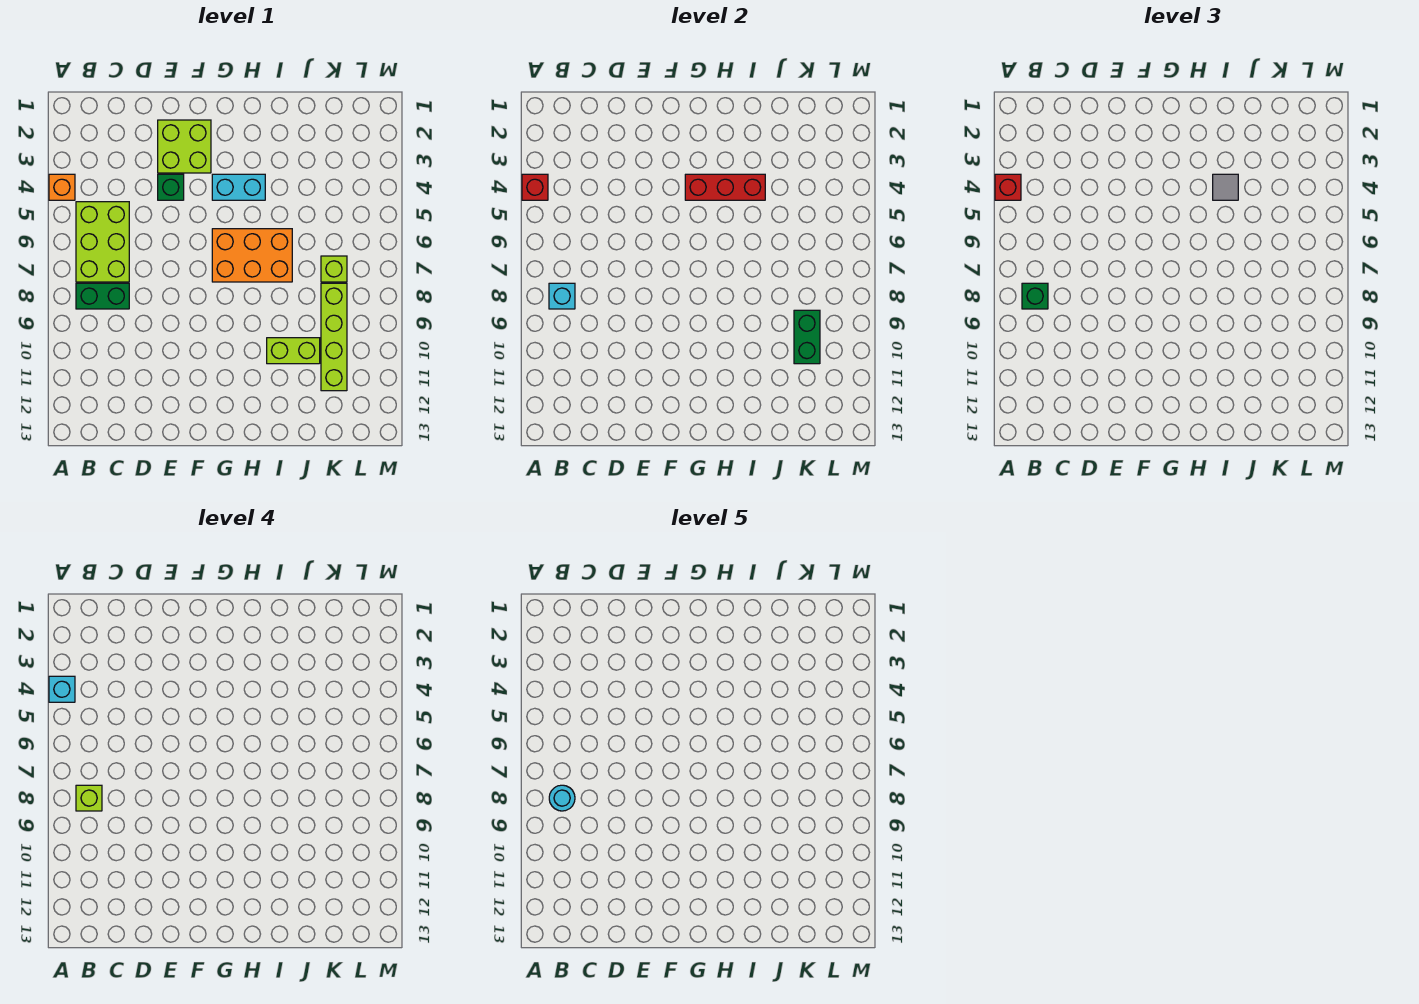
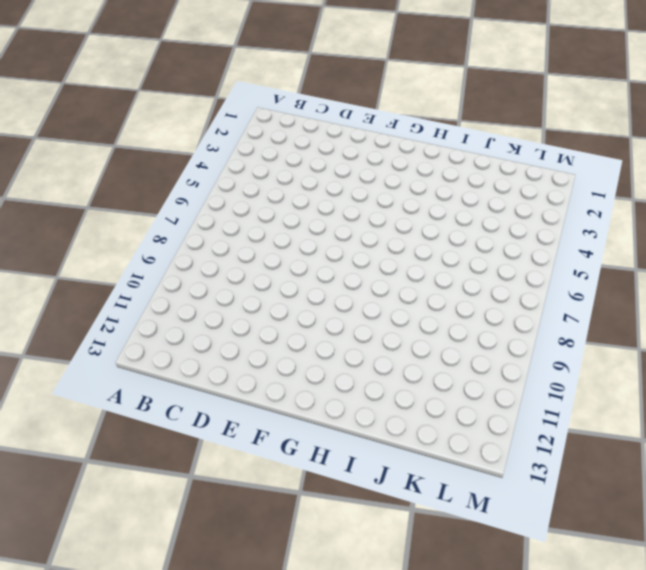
none -> orange brick A4 level 1
none -> lime brick B5:C7 level 1
none -> green brick B8:C8 level 1

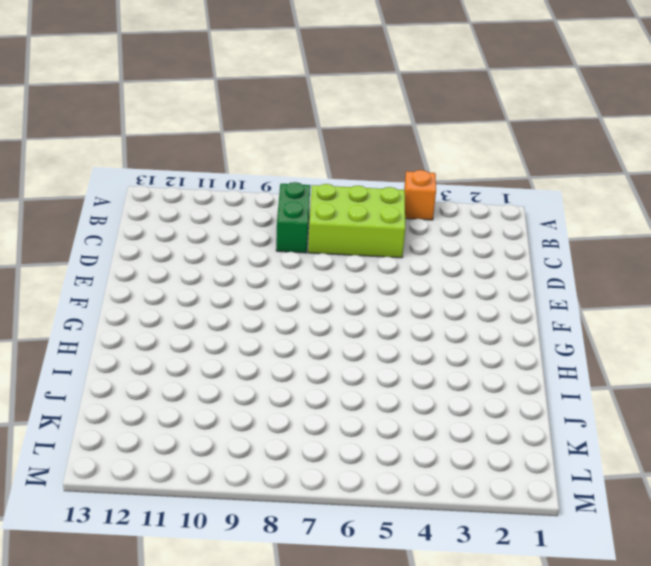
none -> lime brick E2:F3 level 1
none -> green brick E4 level 1
none -> cyan brick G4:H4 level 1

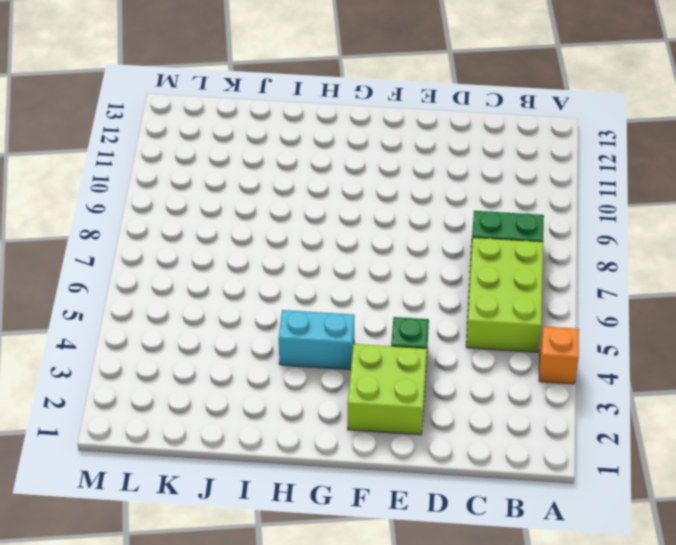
none -> orange brick G6:I7 level 1
none -> lime brick I10:J10 level 1
none -> lime brick K7 level 1

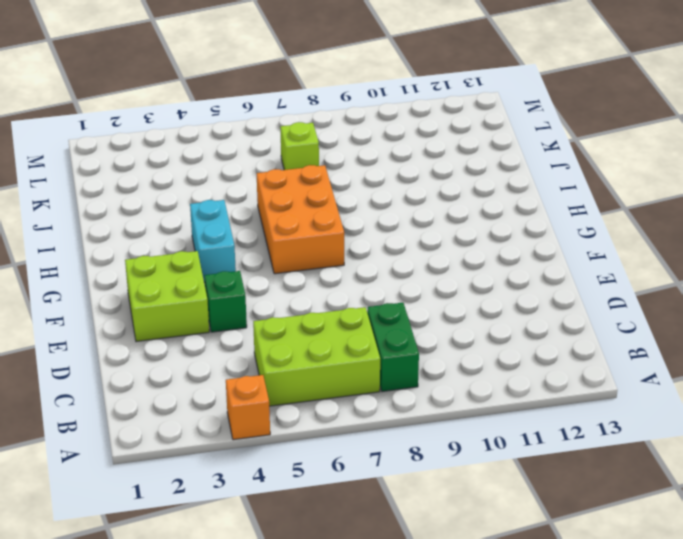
none -> lime brick I10:J10 level 1
none -> lime brick K8:K11 level 1
none -> red brick A4 level 2

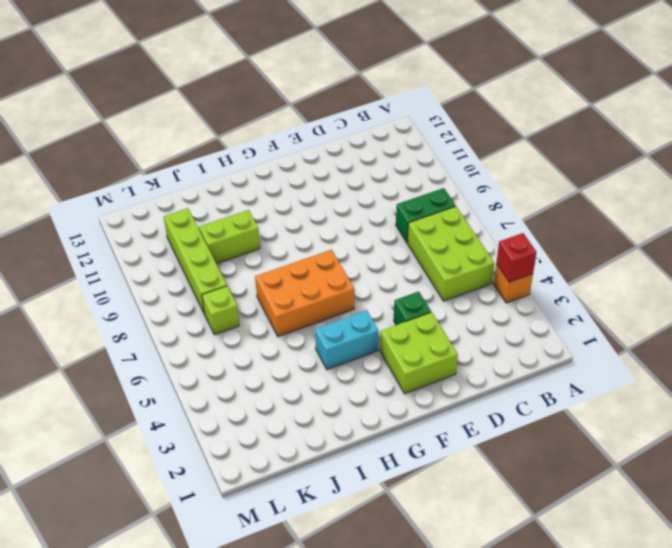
none -> cyan brick B8 level 2
none -> red brick G4:I4 level 2
none -> green brick K9:K10 level 2

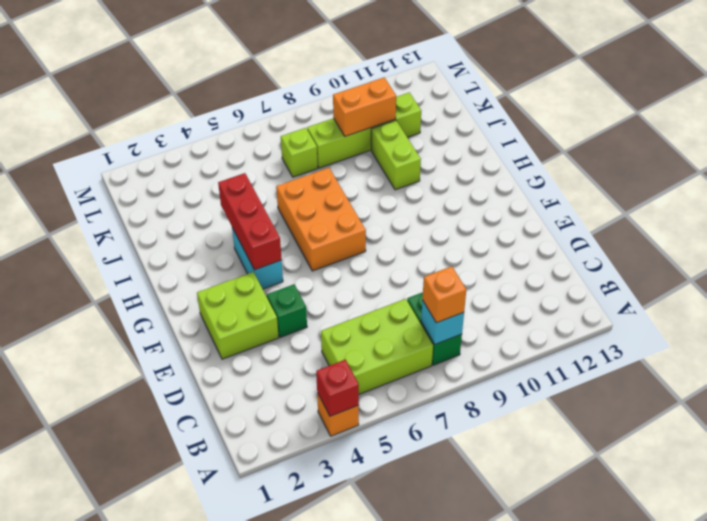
orange brick B8 level 3 -> green brick B8 level 3
orange brick K9:K10 level 2 -> green brick K9:K10 level 2
none -> red brick A4 level 3
none -> grey tile I4 level 3
none -> cyan brick A4 level 4

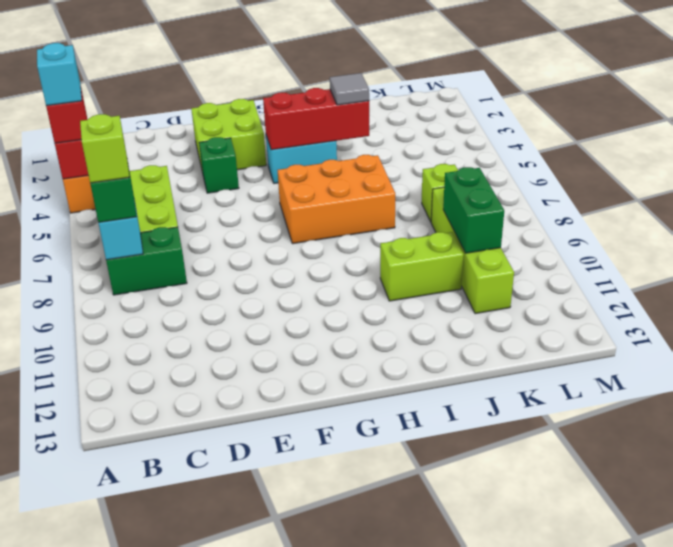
none -> cyan round brick B8 level 5

